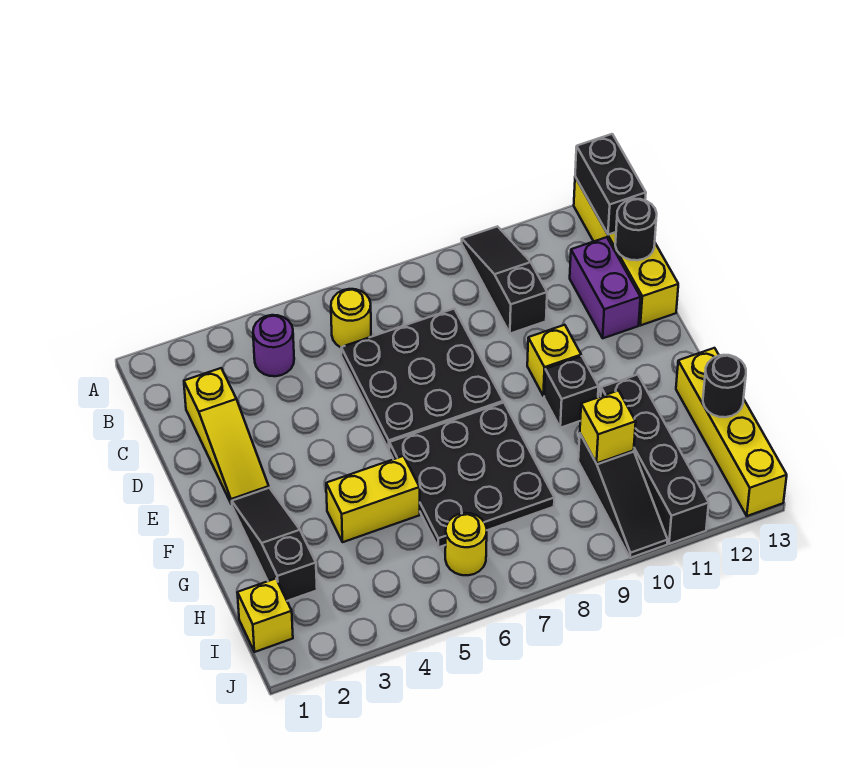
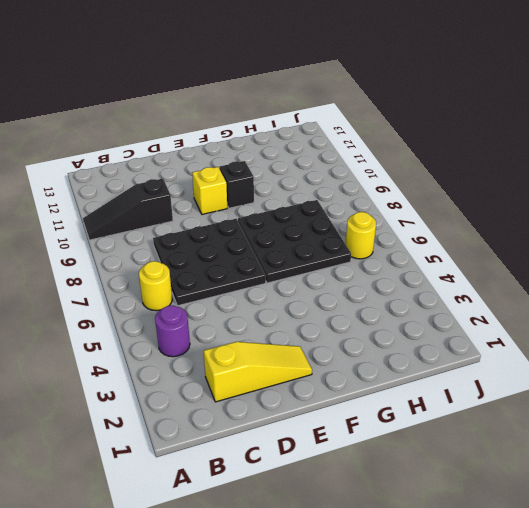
none -> yellow brick A13:D13 level 1
none -> purple brick C12:D12 level 1
none -> black slope F2:H2 level 1 top H

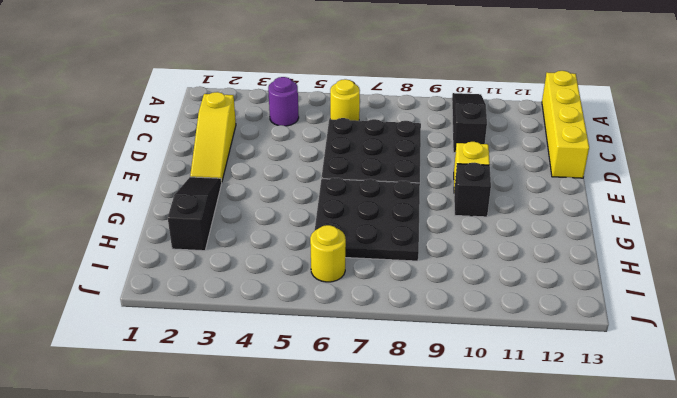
none -> purple brick C12:D12 level 1
none -> yellow brick G4:G5 level 1
none -> black brick G11:J11 level 1

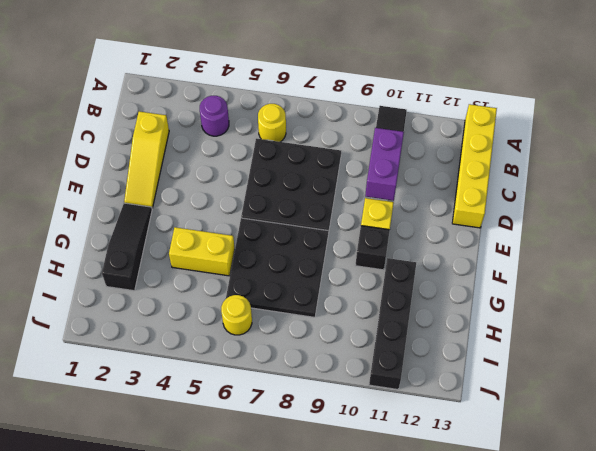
purple brick C10:D10 level 2 -> purple brick C12:D12 level 1
none -> yellow brick G13:J13 level 1
none -> black slope H10:J10 level 1 top H
none -> yellow brick I1 level 1

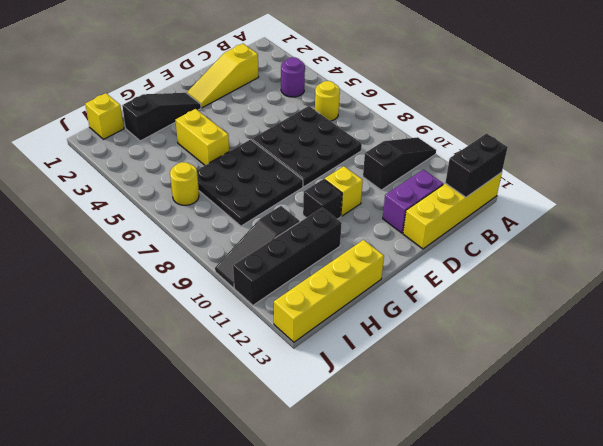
none -> black round brick C13 level 2
none -> yellow brick H10 level 2
none -> black round brick H13 level 2

